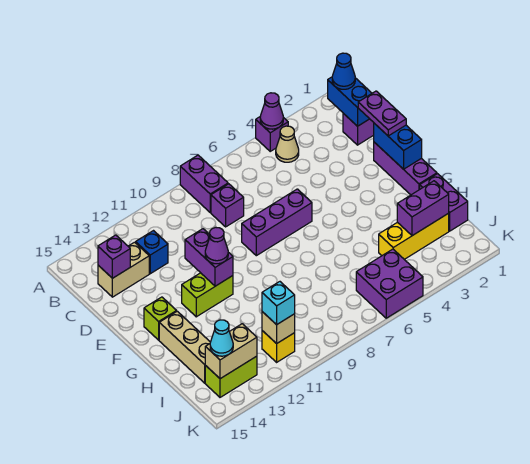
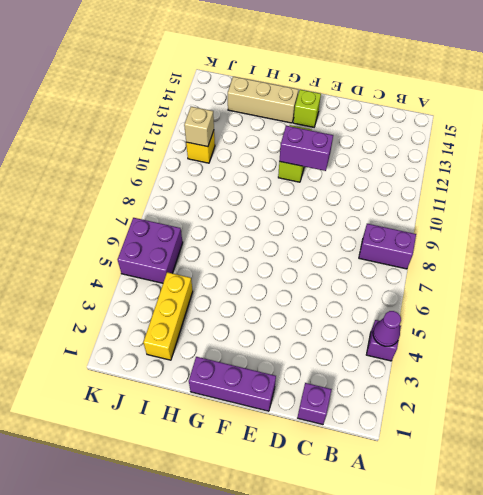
none -> tan cone B4 level 1
none -> purple brick C8 level 1
none -> blue brick C12 level 1
none -> tan brick C13:C14 level 1

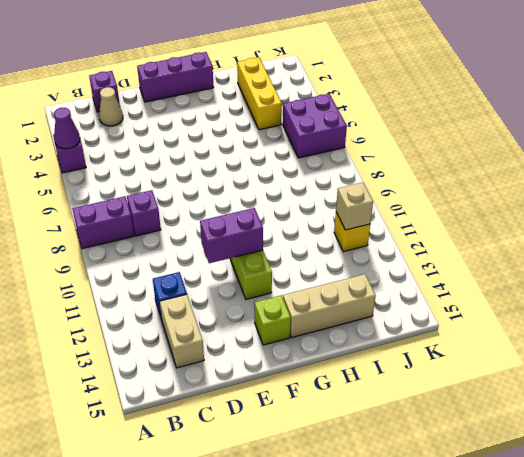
tan cone C2 level 1 -> tan cone B4 level 1
none -> purple brick E6:E8 level 1
none -> purple brick H1:I1 level 1
none -> lime brick J13:J14 level 1
none -> blue brick B1:C1 level 2

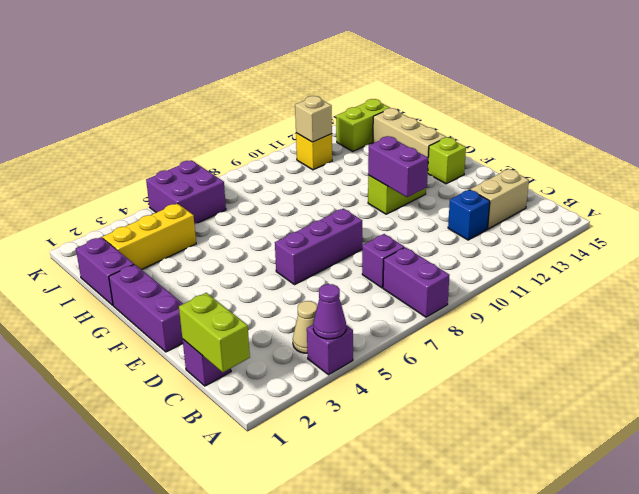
lime brick B1:C1 level 2 -> blue brick B1:C1 level 2
none -> purple brick C14 level 2
none -> blue brick E1:F1 level 2
none -> purple brick I2:I3 level 2
none -> tan brick J13:J14 level 2

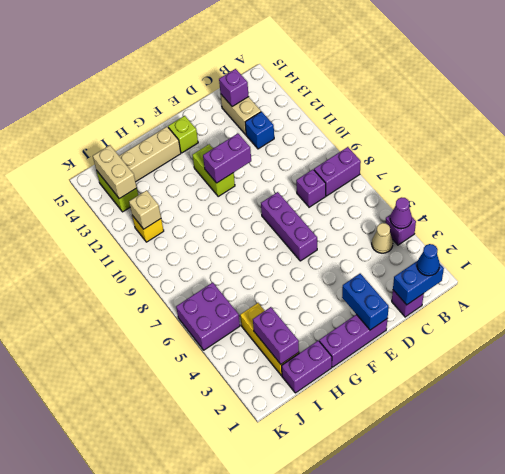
blue brick E1:E2 level 2 -> blue brick E1:F1 level 2
none -> purple plate D1:E1 level 3
none -> purple cone F11 level 3
none -> cyan brick J11 level 3
none -> cyan cone J14 level 3

